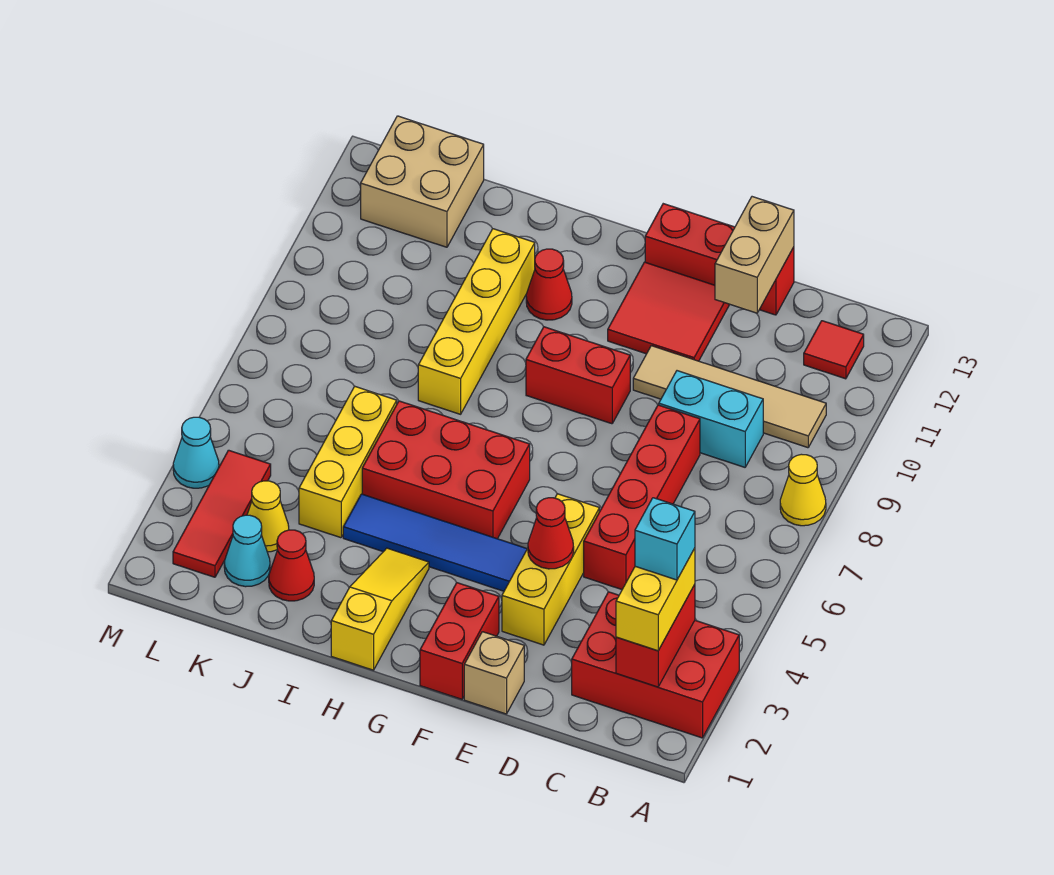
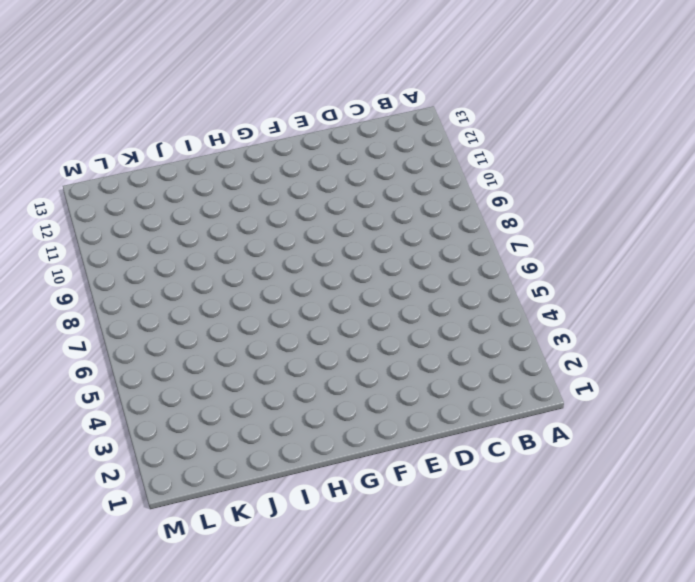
none -> red brick A2:C3 level 1
none -> yellow cone A8 level 1
none -> tan tile B10:E10 level 1

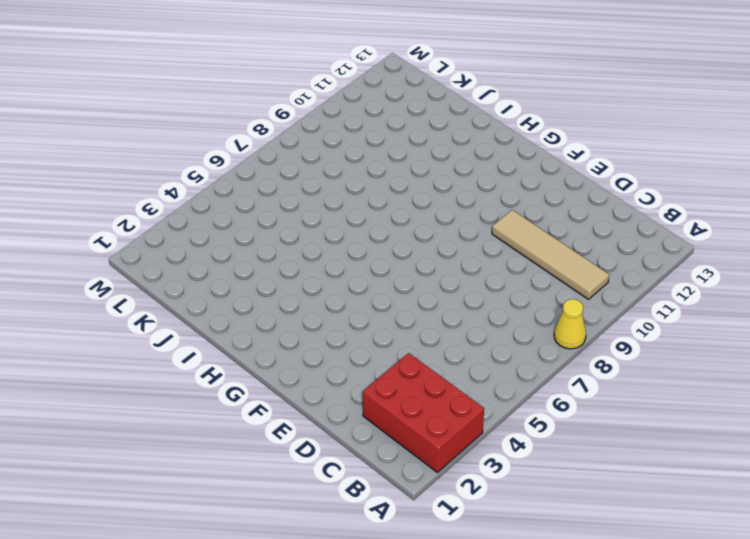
none -> red tile B12 level 1
none -> cyan brick C9:D9 level 1
none -> red brick D5:D8 level 1

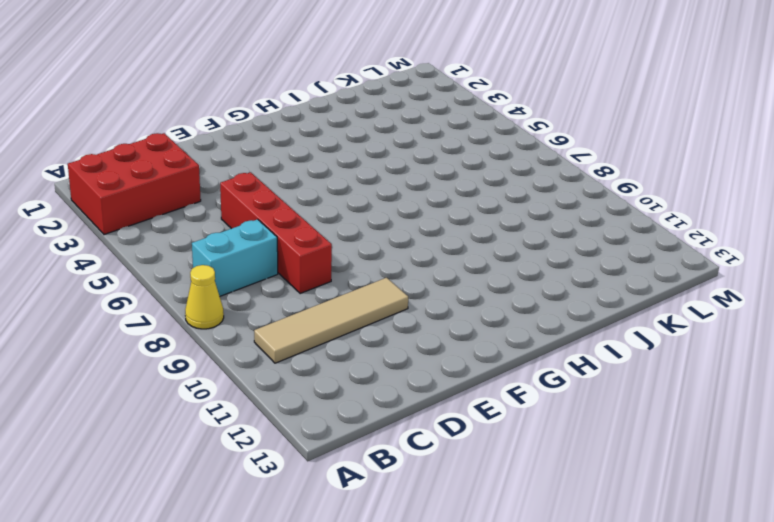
cyan brick B7:C7 level 1 -> cyan brick C9:D9 level 1
none -> red tile B12 level 1
none -> red brick D13:F13 level 1
none -> tan brick E1 level 1

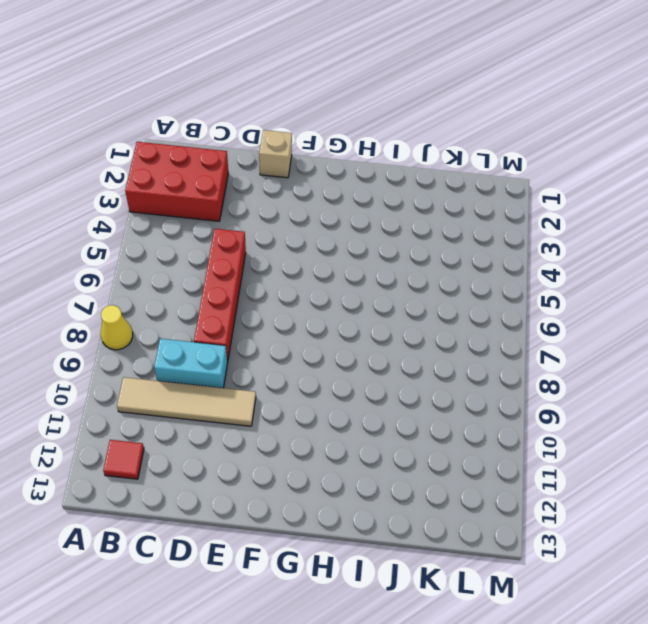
none -> red brick D13:F13 level 1
none -> yellow brick E3:E5 level 1
none -> red tile E11:F12 level 1

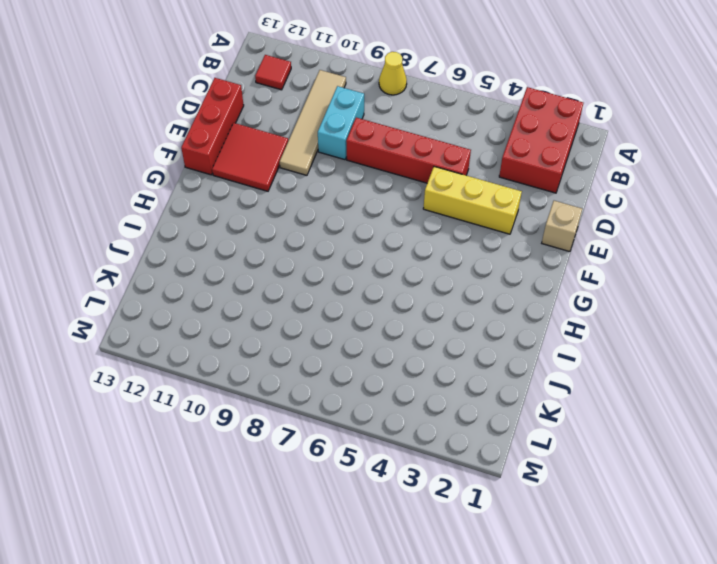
none -> red brick F1:F2 level 1
none -> blue tile F4:I4 level 1
none -> red brick F9:G9 level 1

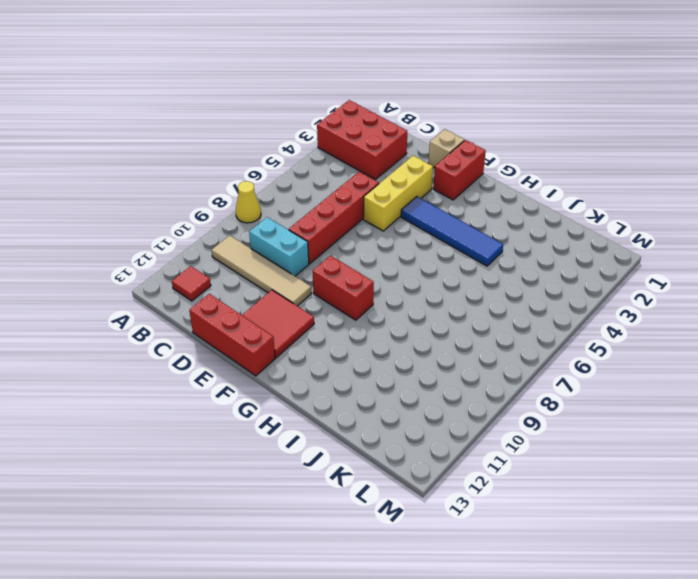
none -> red brick G5:I6 level 1
none -> yellow slope H1:H3 level 1 top 1
none -> red cone H11 level 1

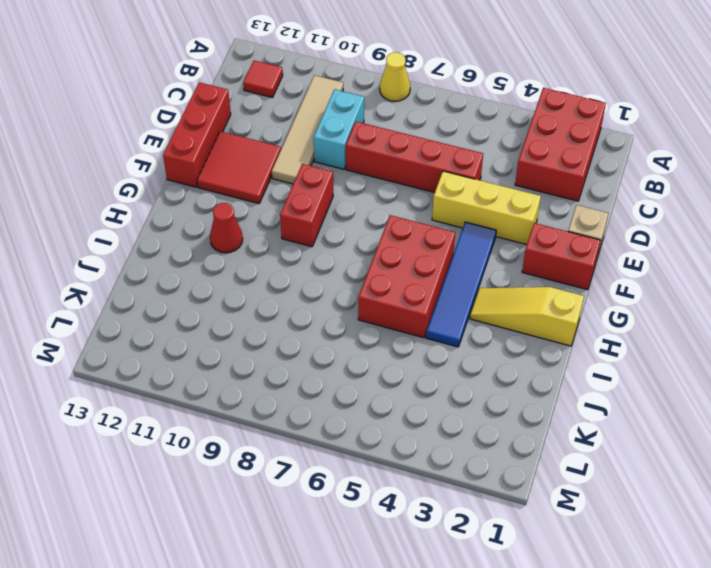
none -> yellow brick I8:I11 level 1
none -> red cone J2 level 1
none -> yellow brick J4:J6 level 1

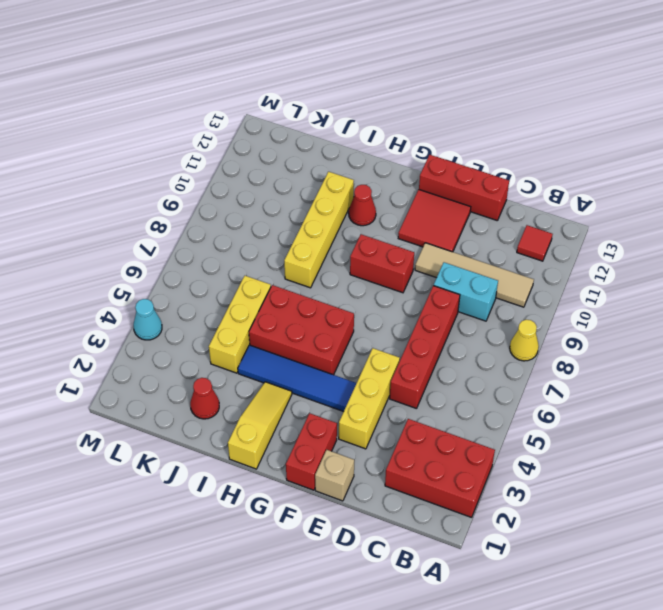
none -> cyan cone K2 level 1
none -> yellow cone K3 level 1
none -> tan brick K12:L13 level 1

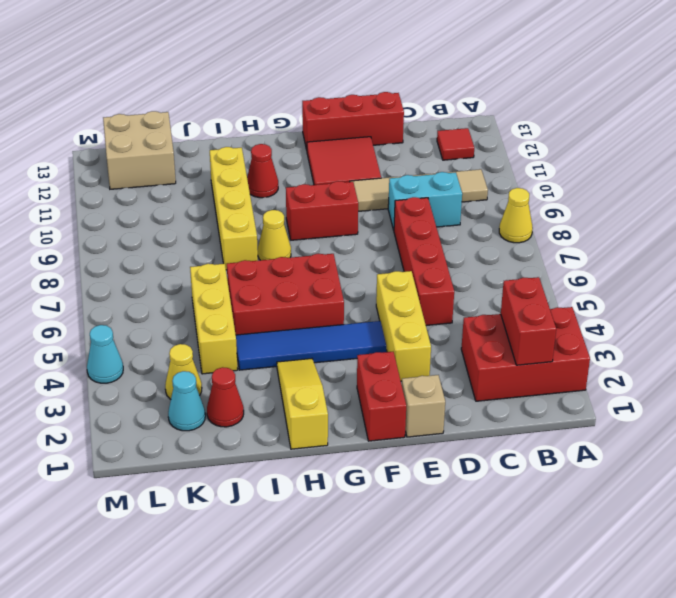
yellow cone H8 level 1 -> none
none -> red tile L2:L4 level 1
none -> tan brick D12:D13 level 2
none -> red cone E4 level 2

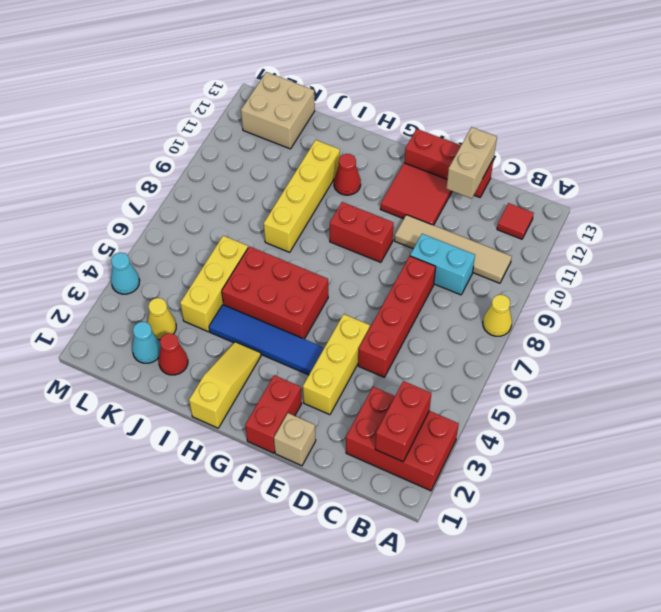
none -> red tile L2:L4 level 1
none -> red cone E4 level 2
none -> yellow brick B2:B3 level 3

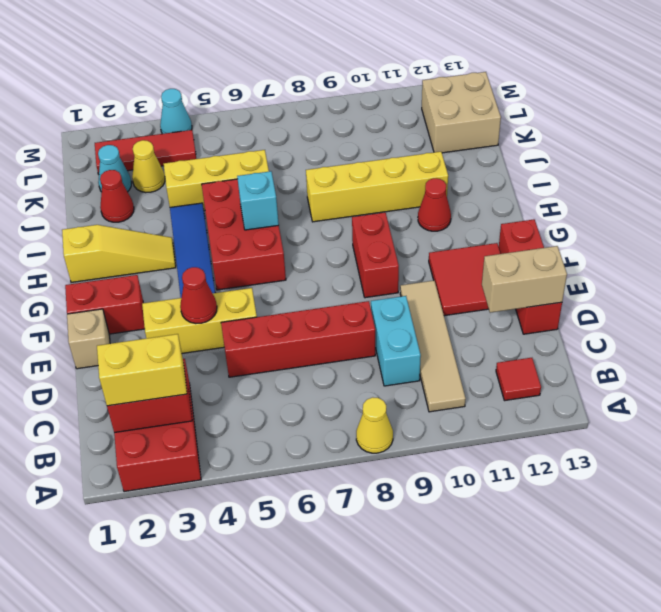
cyan brick H6 level 2 -> cyan brick B3 level 4

